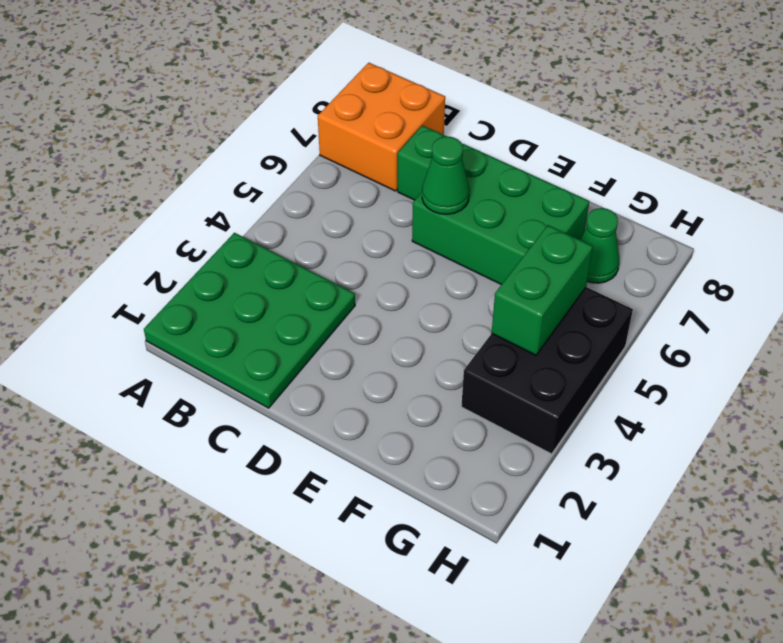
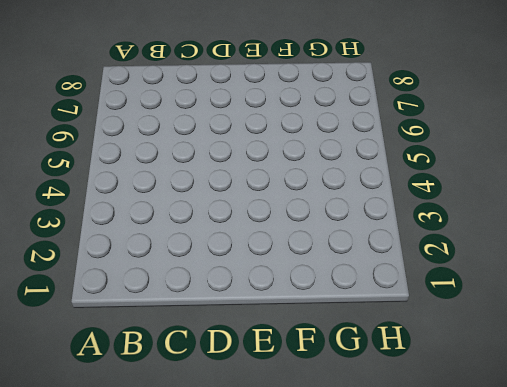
none -> green plate A1:C3 level 1
none -> orange brick A7:B8 level 1

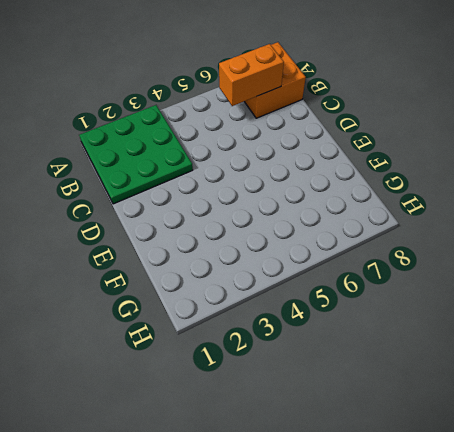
orange brick B6:B7 level 2 -> none
none -> green brick C7 level 1
none -> green brick D6:F7 level 1

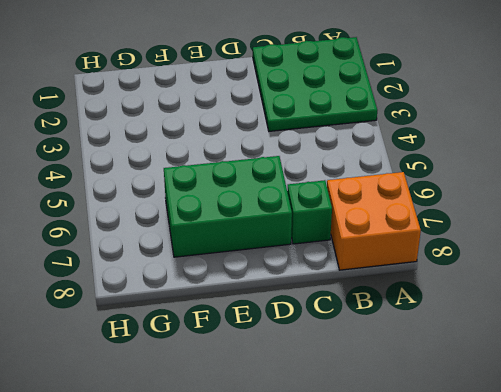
none -> black brick G3:H5 level 1
none -> green cone G7 level 1

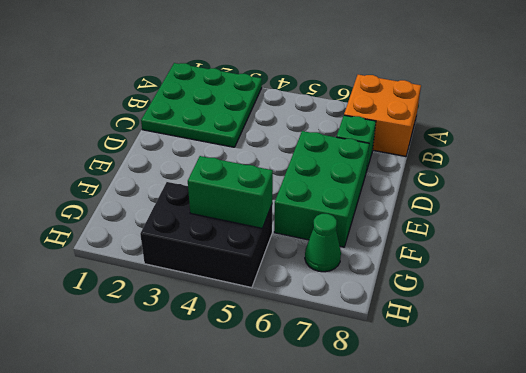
none -> green cone D6 level 2

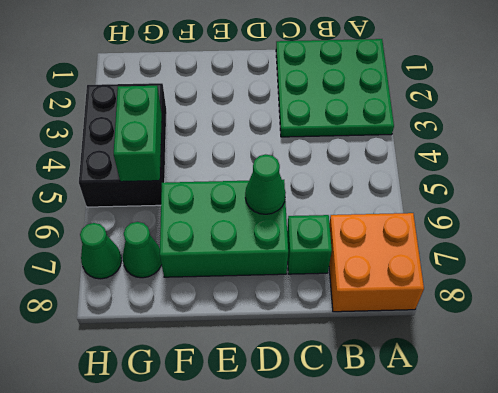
green cone H7 level 1 -> none

